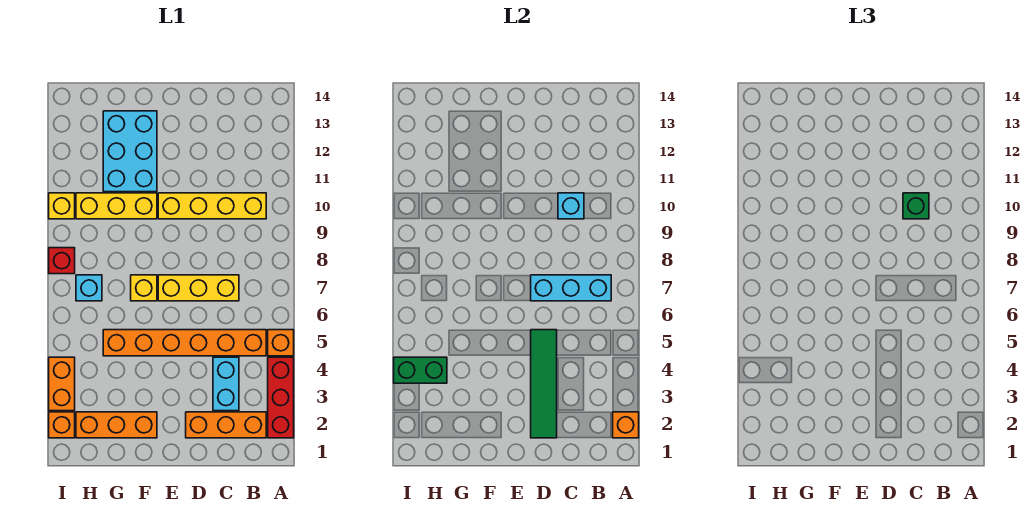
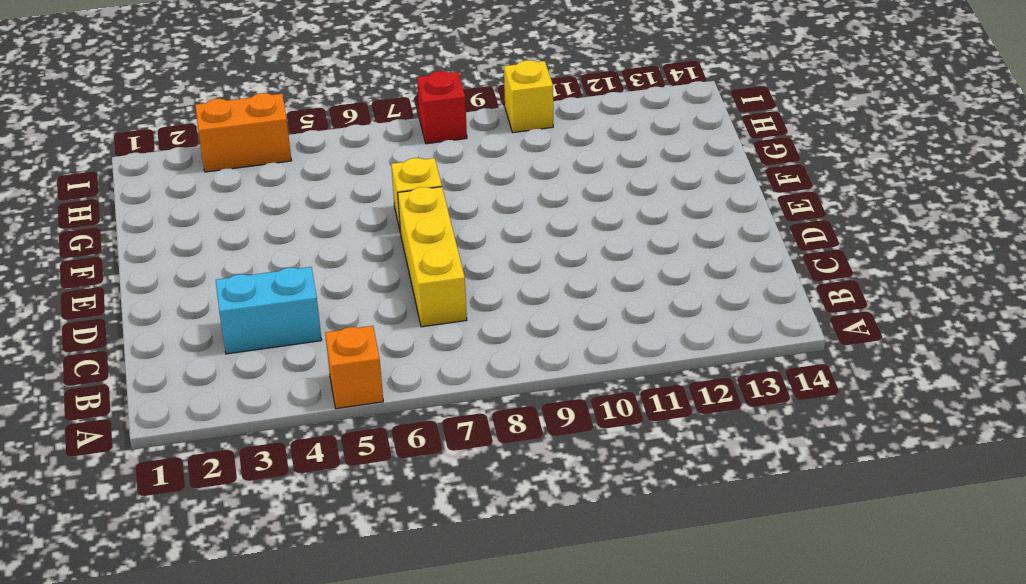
none -> red brick A2:A4 level 1
none -> orange brick B2:D2 level 1
none -> orange brick B5:G5 level 1

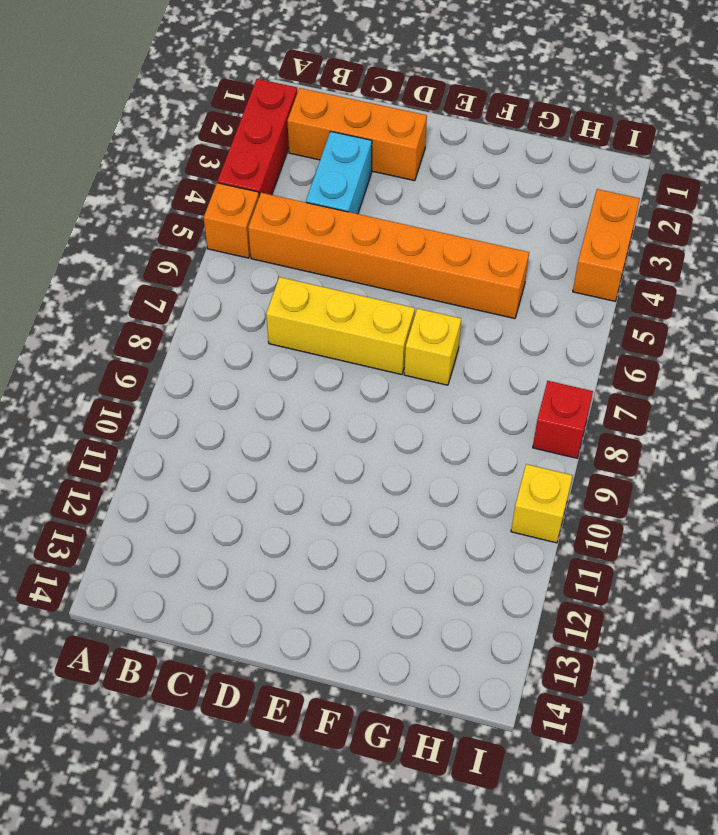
none -> yellow brick B10:E10 level 1
none -> orange brick F2:H2 level 1
none -> yellow brick F10:H10 level 1

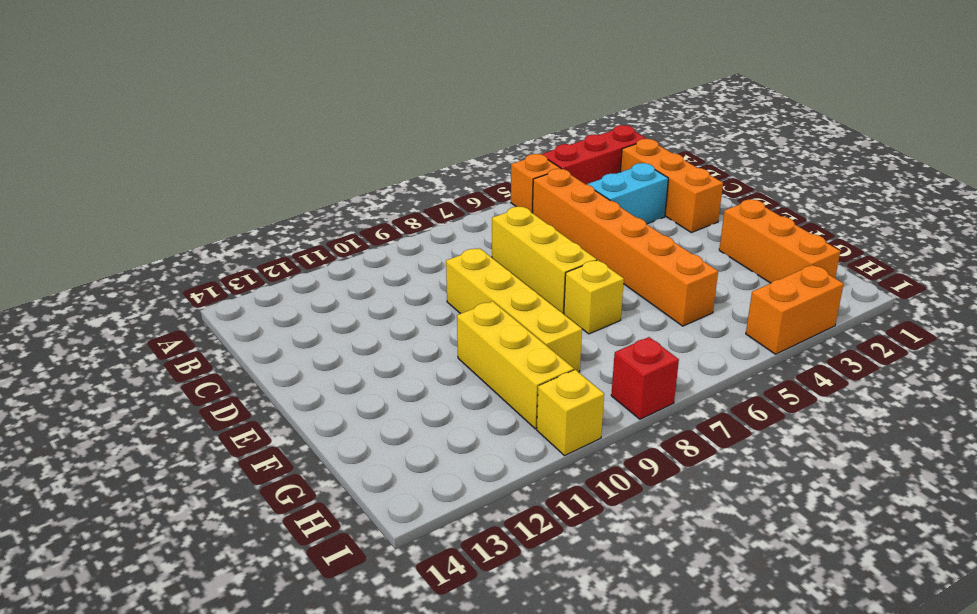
yellow brick D9:G9 level 1 -> yellow brick B10:E10 level 1
none -> cyan brick F11:G13 level 1
none -> cyan brick H7 level 1
none -> orange brick I2 level 1

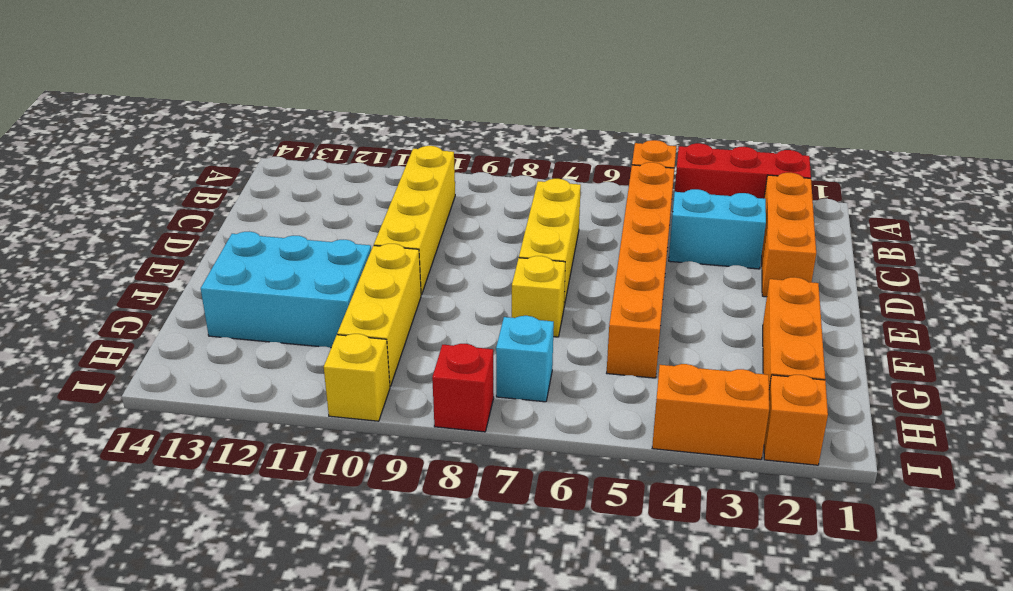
none -> orange brick A2 level 2
none -> cyan brick B7:D7 level 2
none -> cyan brick C10 level 2

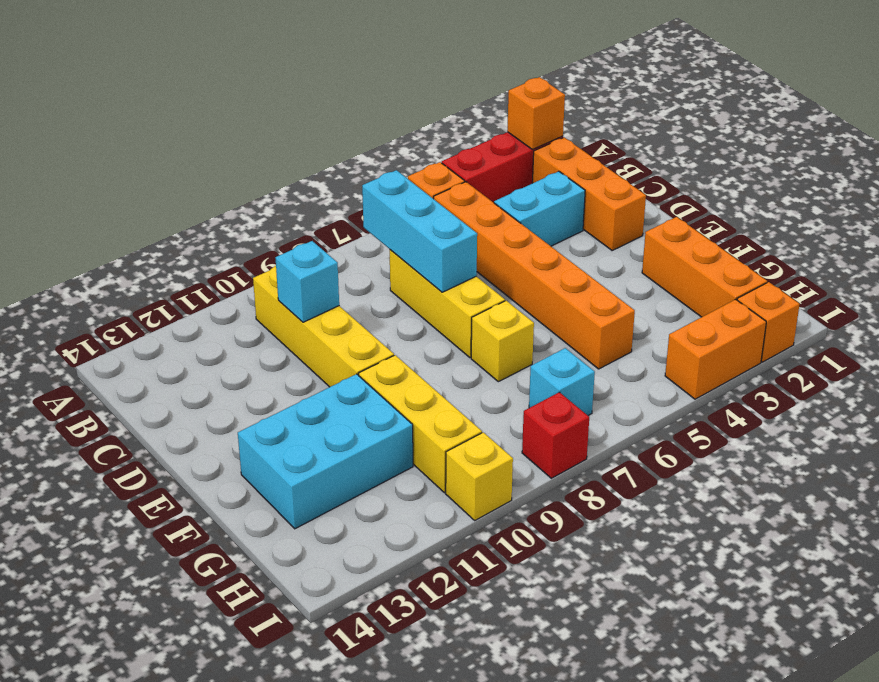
none -> green tile D2:D5 level 2
none -> green brick H4:I4 level 2
none -> green brick C10 level 3

